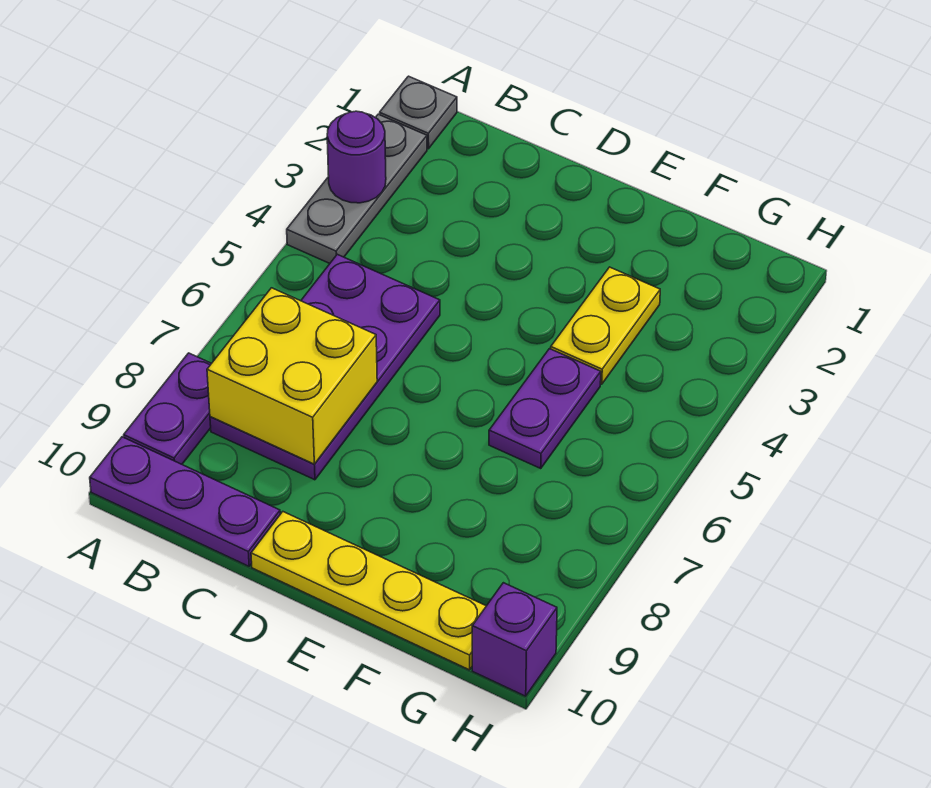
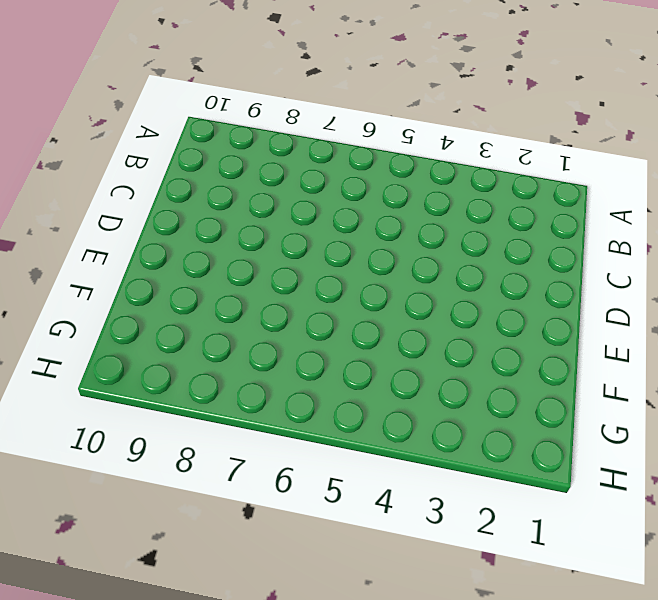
none -> grey plate A1 level 1
none -> grey plate A2:A4 level 1

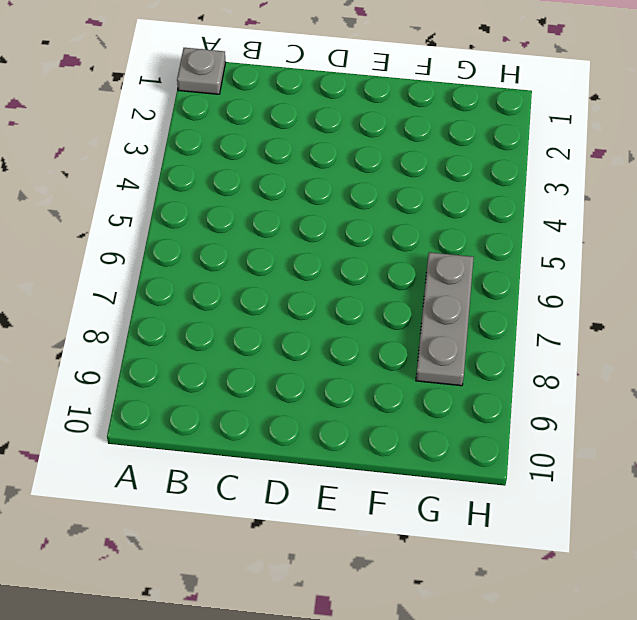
grey plate G6:G8 level 1 -> grey plate A2:A4 level 1
none -> purple plate A8:A9 level 1
none -> purple plate A10:C10 level 1

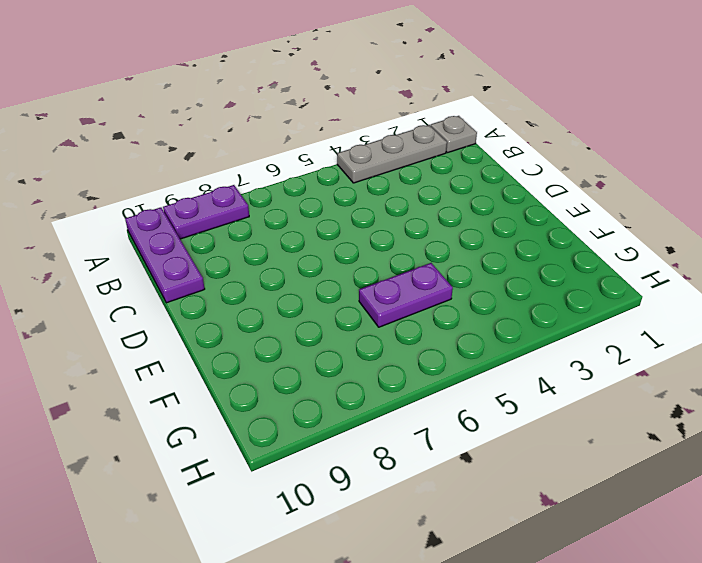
none -> purple plate B5:C8 level 1
none -> yellow plate D10:G10 level 1

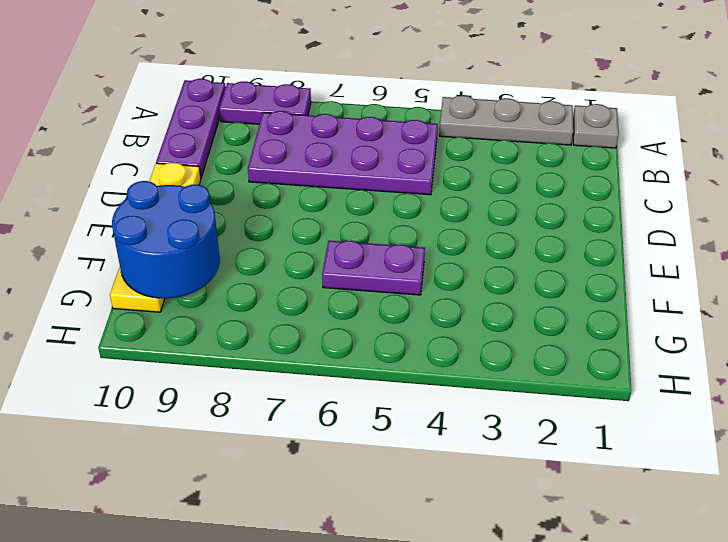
blue round brick F9:G10 level 2 -> none
none -> yellow plate F3:F4 level 1
none -> purple brick H10 level 1

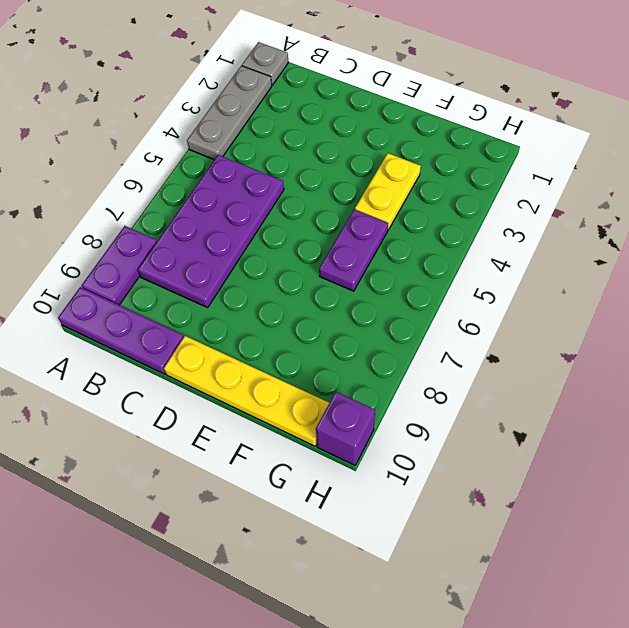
none -> purple round brick A3 level 2
none -> yellow brick B7:C8 level 2

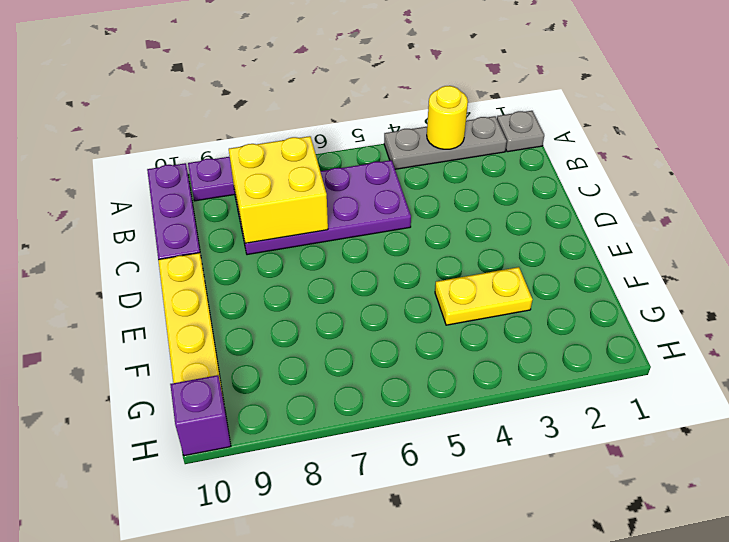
yellow round brick A3 level 2 -> purple round brick A3 level 2
none -> purple plate F5:F6 level 1

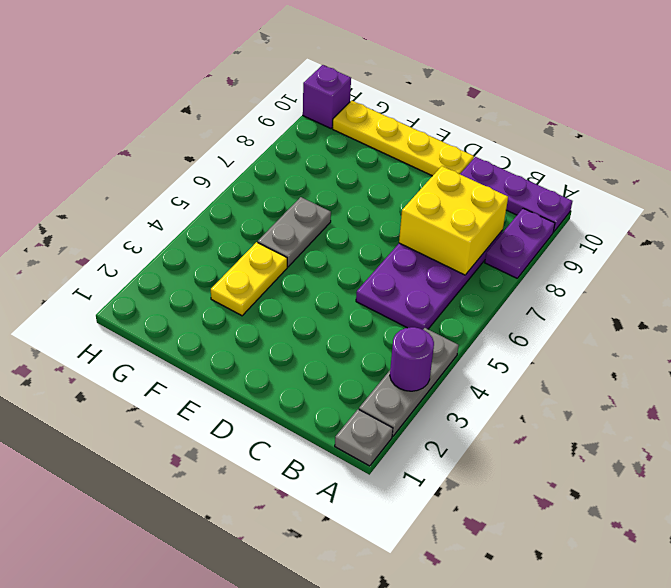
grey plate F5:F6 level 1 -> purple plate F5:F6 level 1

